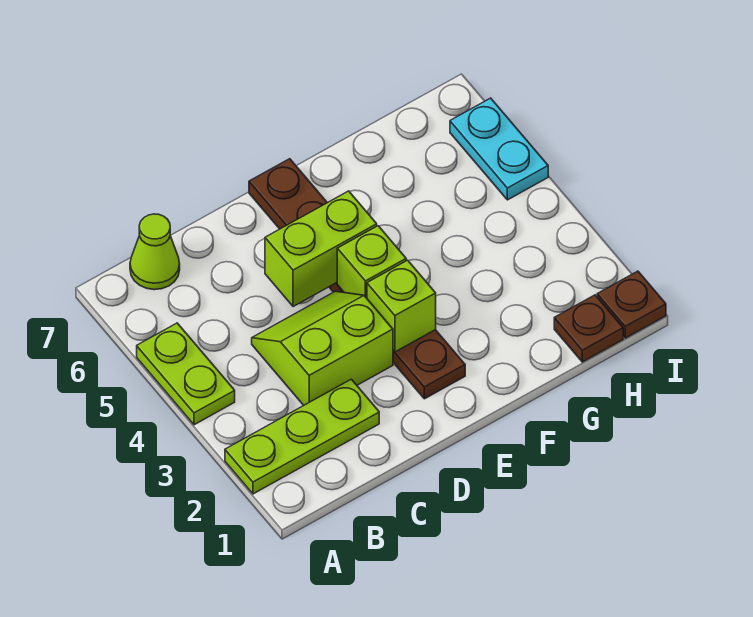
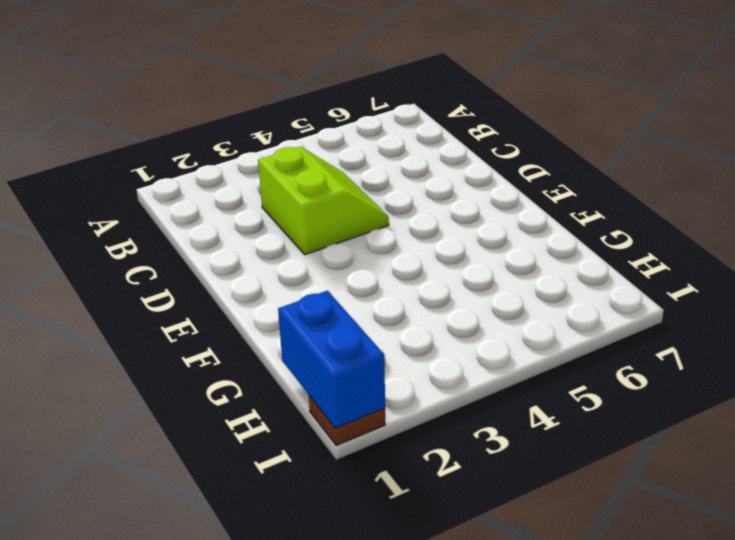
blue brick H1:I1 level 2 -> none
none -> lime plate A2:C2 level 1
none -> lime plate A4:A5 level 1

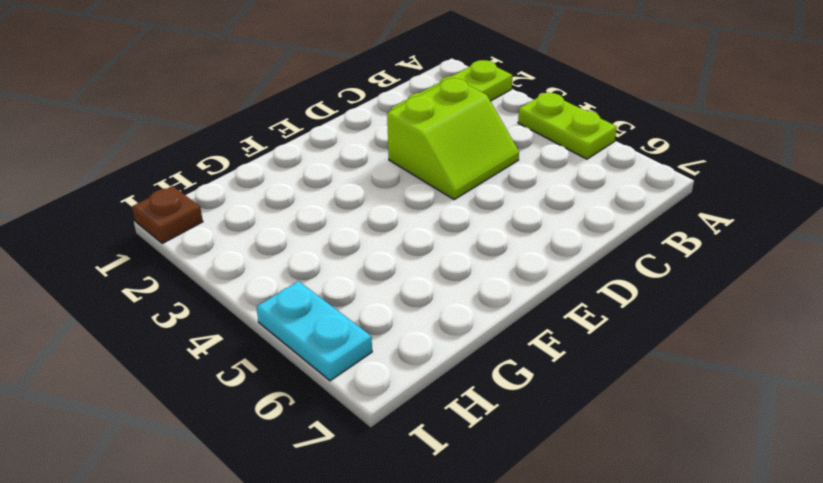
none -> lime cone B7 level 1
none -> brown plate E2:E7 level 1

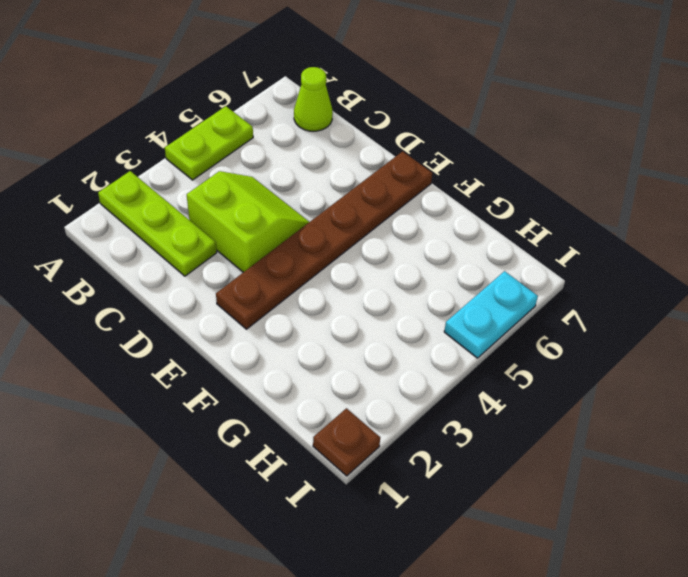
none -> brown plate H1 level 1
none -> lime brick D5:E5 level 2

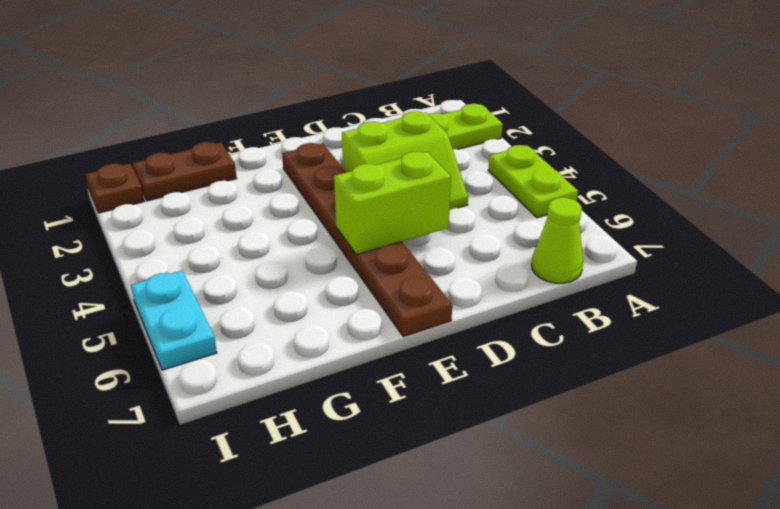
brown plate G1:H1 level 1 -> brown plate H1 level 1
none -> lime brick E3 level 2
none -> lime brick E4 level 2

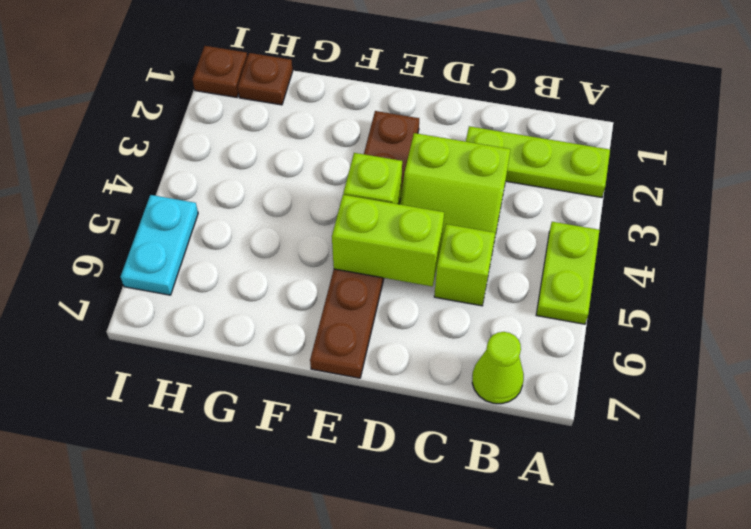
lime brick C5 level 1 -> lime brick E3 level 2

